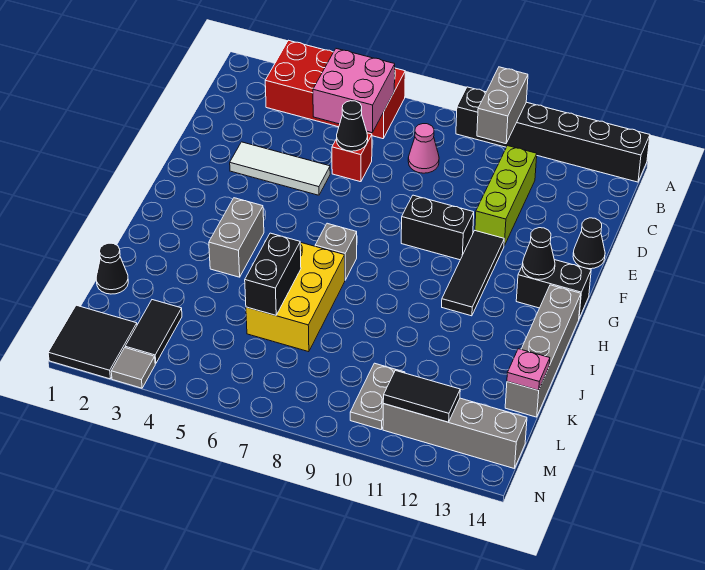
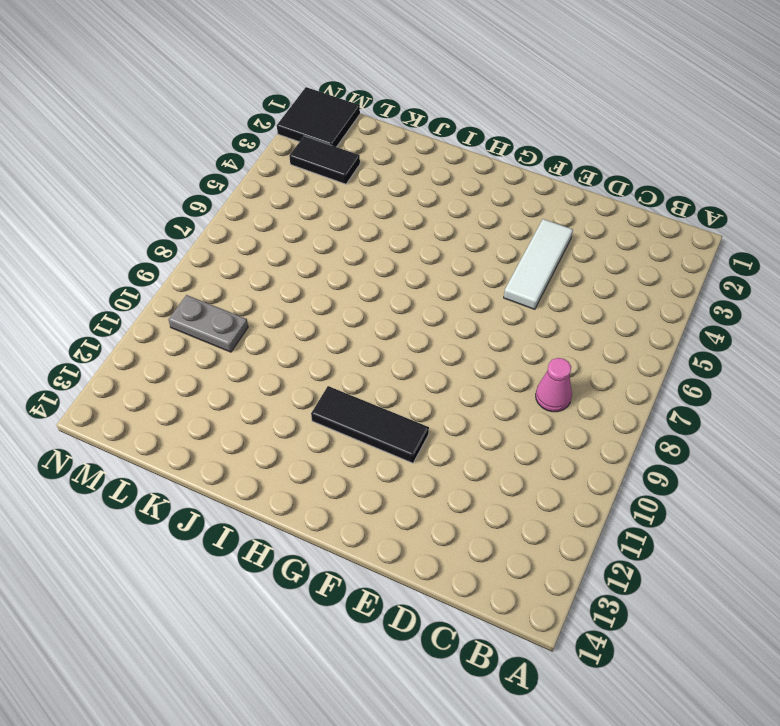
none -> red brick A3:B6 level 1
none -> black brick A9:A14 level 1
none -> lime brick C11:E11 level 1

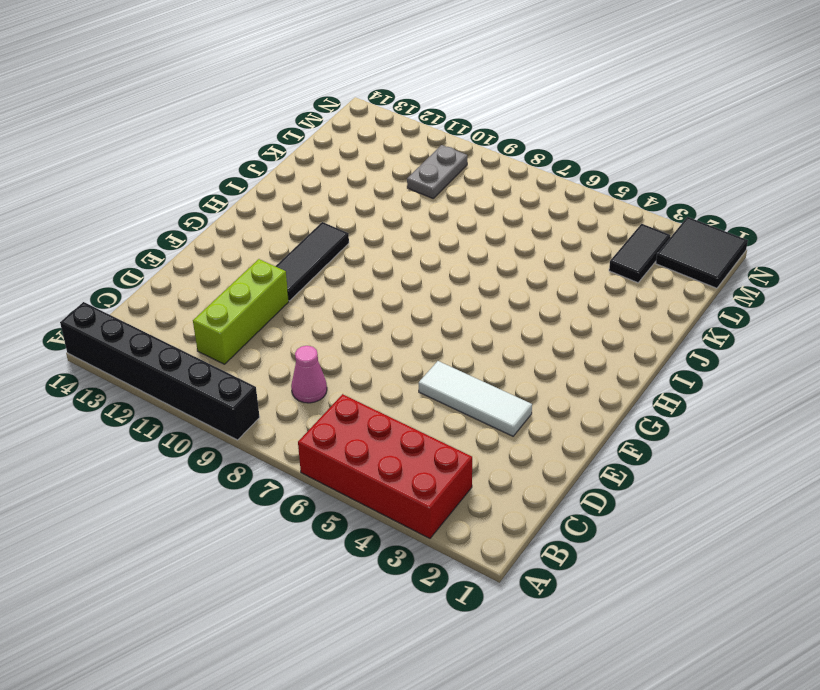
none -> red brick D6 level 1
none -> black cone E14 level 1
none -> black brick F9:F10 level 1

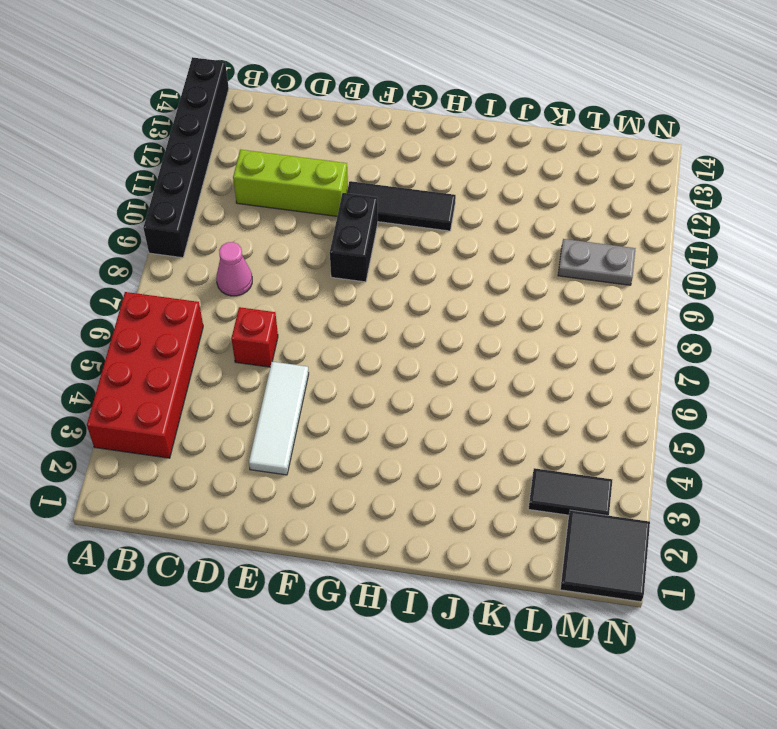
none -> black cone E14 level 1
none -> black brick G13:G14 level 1
none -> grey brick H4:I4 level 1

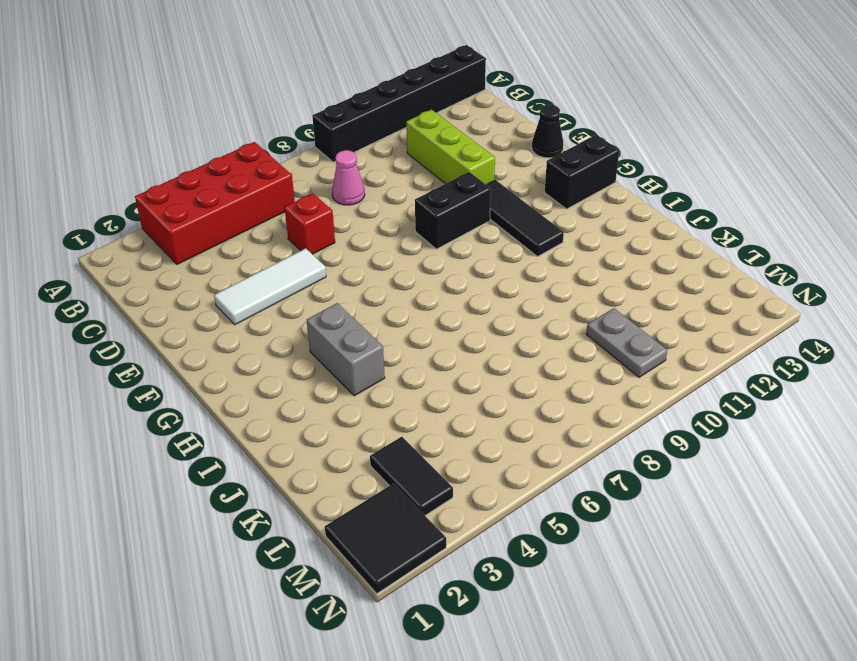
none -> grey brick H7 level 1
none -> grey brick H14:K14 level 1
none -> yellow brick I6:K7 level 1

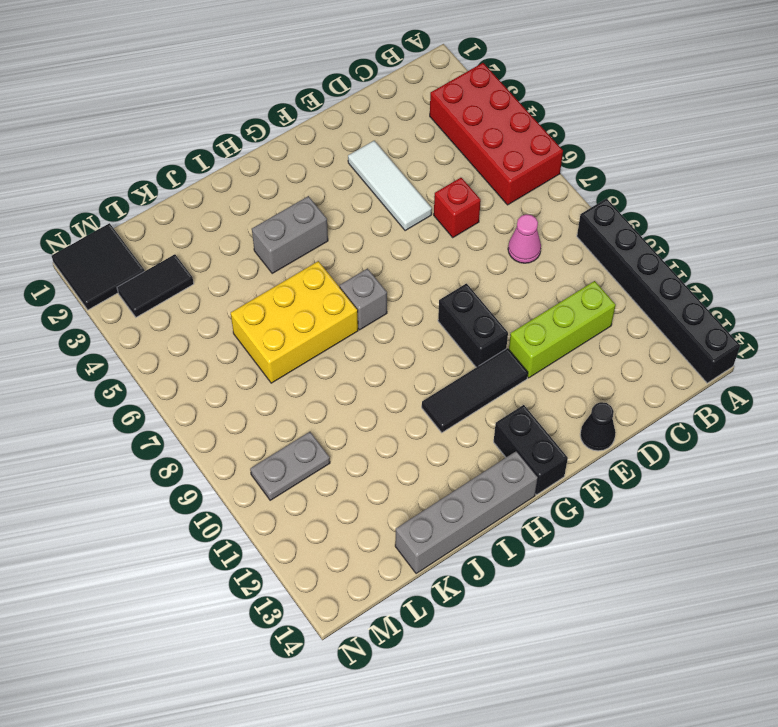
none -> black cone K1 level 1
none -> grey brick M11:M14 level 1
none -> grey tile N3 level 1

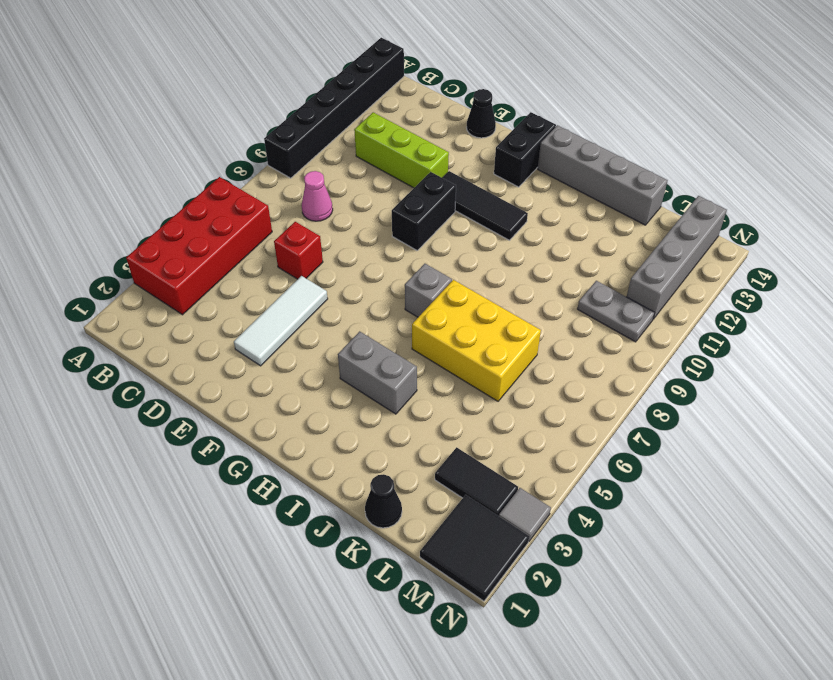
none -> grey brick A10:B10 level 2
none -> pink brick B5:C6 level 2
none -> black cone D6 level 2

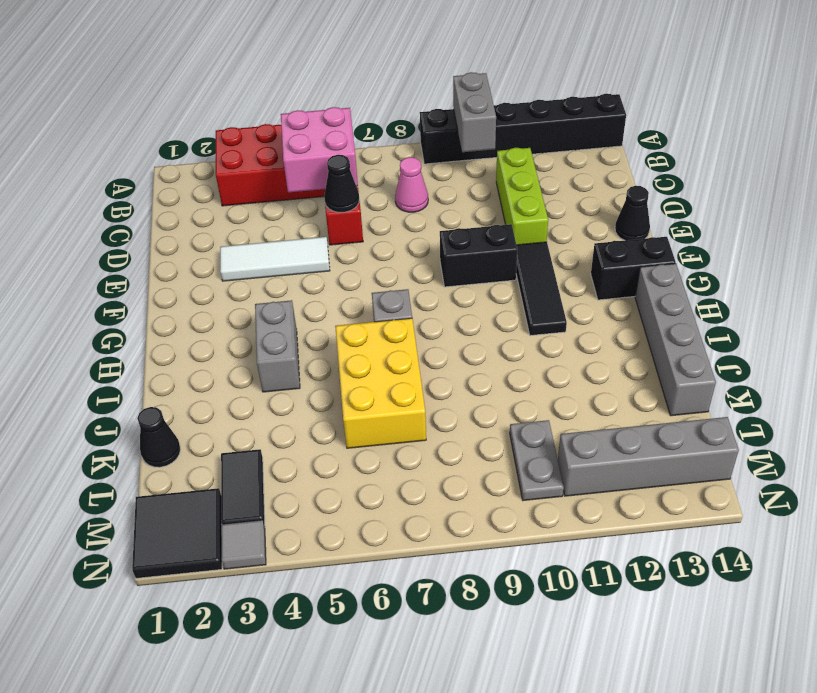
none -> black cone G13 level 2
none -> black brick J6:K6 level 2
none -> pink plate K14 level 2

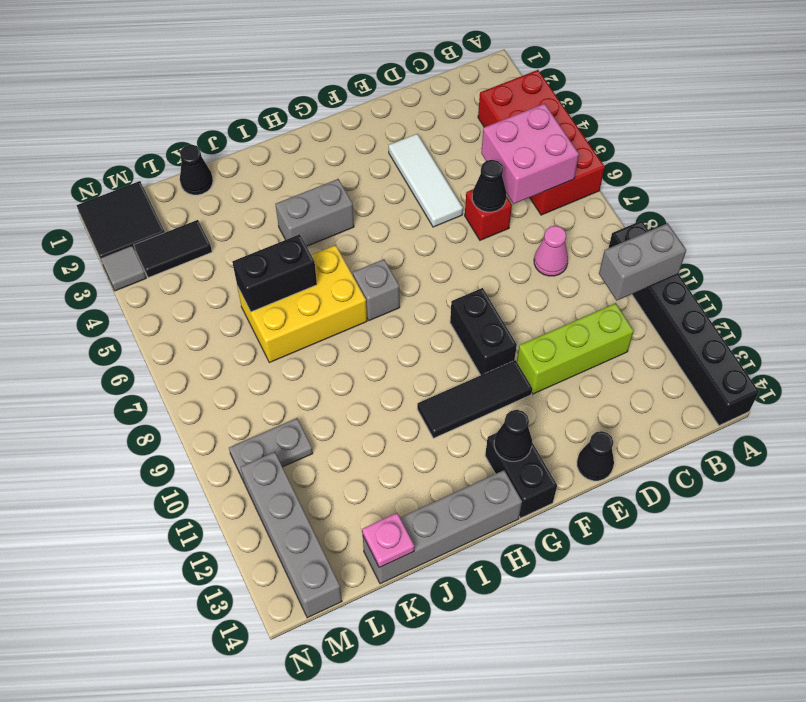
none -> black tile M11:M12 level 2

